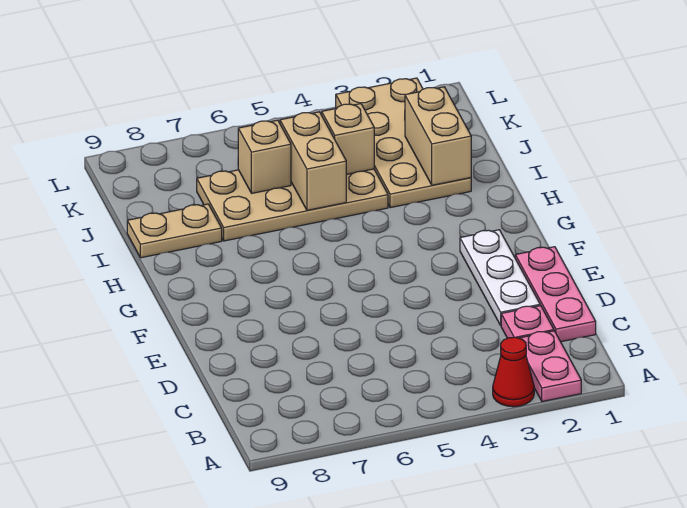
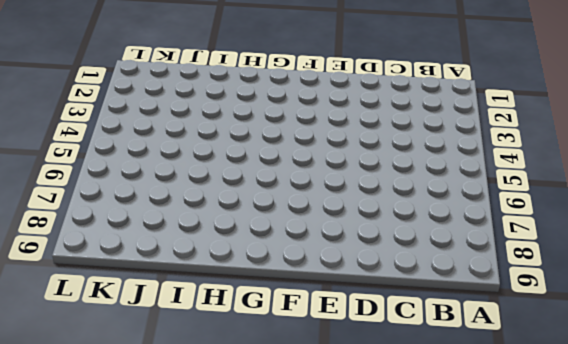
none -> pink plate A2:B2 level 1
none -> red cone A3 level 1
none -> pink plate C1:E1 level 1

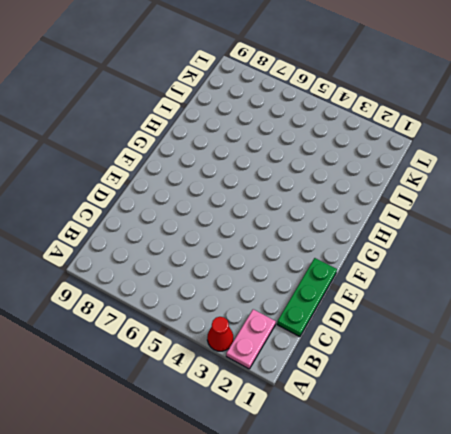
green plate C1:E1 level 1 -> pink plate C1:E1 level 1
none -> pink plate C2 level 1
none -> white plate D2:F2 level 1
none -> tan plate I2:L3 level 1

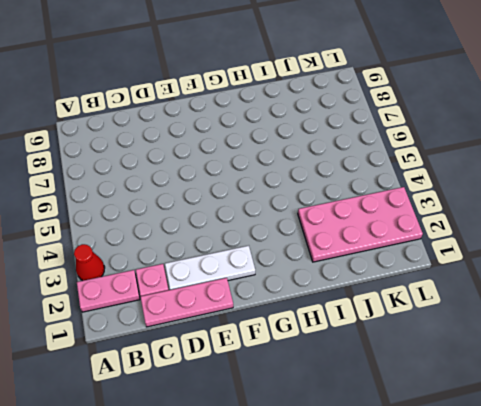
pink plate I2:L3 level 1 -> tan plate I2:L3 level 1
none -> tan plate I4:J7 level 1
none -> tan plate I8:I9 level 1
none -> tan brick I2:J2 level 2

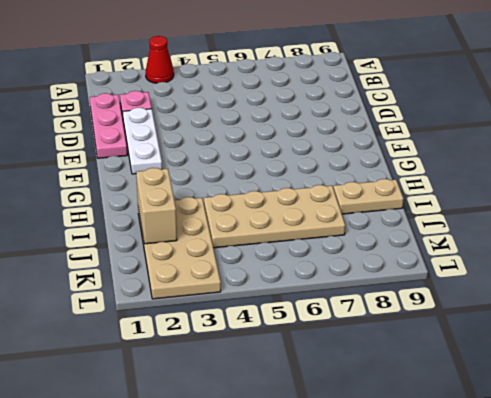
none -> pink plate A2:B2 level 1
none -> tan brick I5:J5 level 2
none -> tan brick J4 level 2

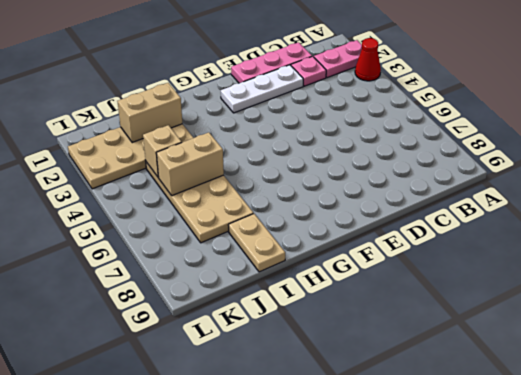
none -> tan brick J6 level 2

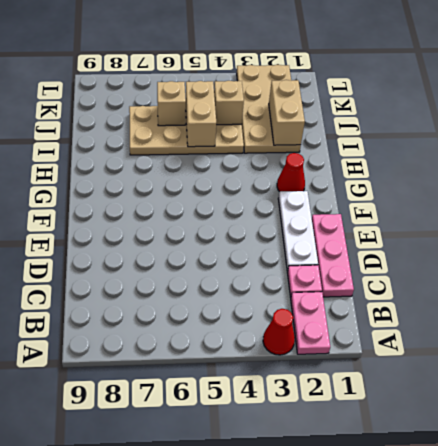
red cone G2 level 1 -> none
none -> tan plate I8:I9 level 1

